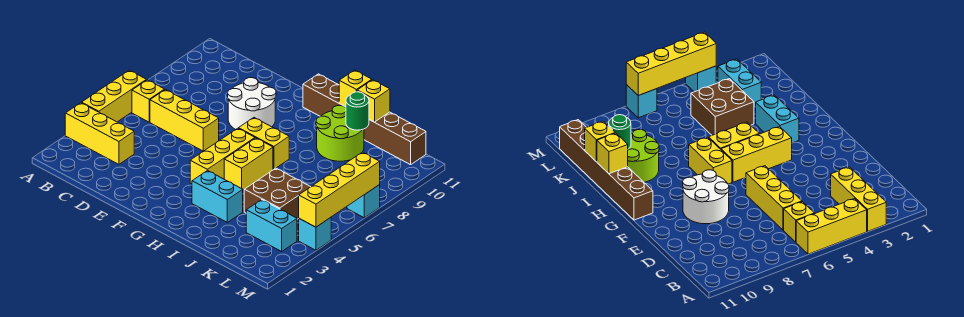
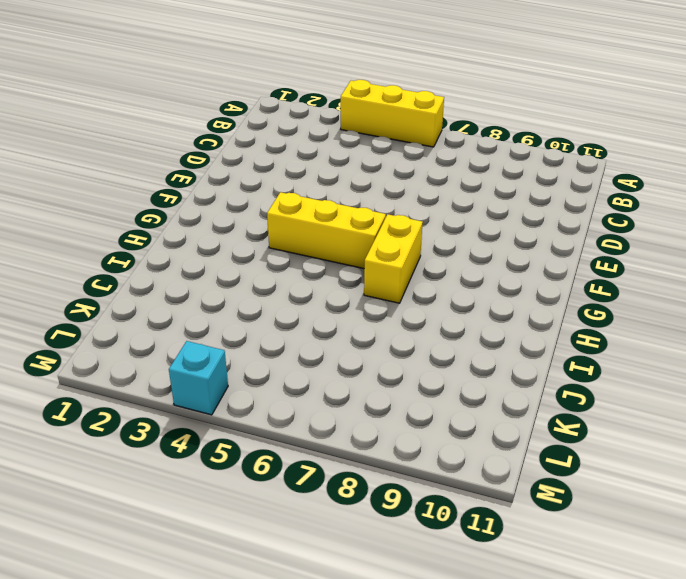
none -> yellow brick A3:C3 level 1
none -> yellow brick B6 level 1
none -> yellow brick C6:E6 level 1

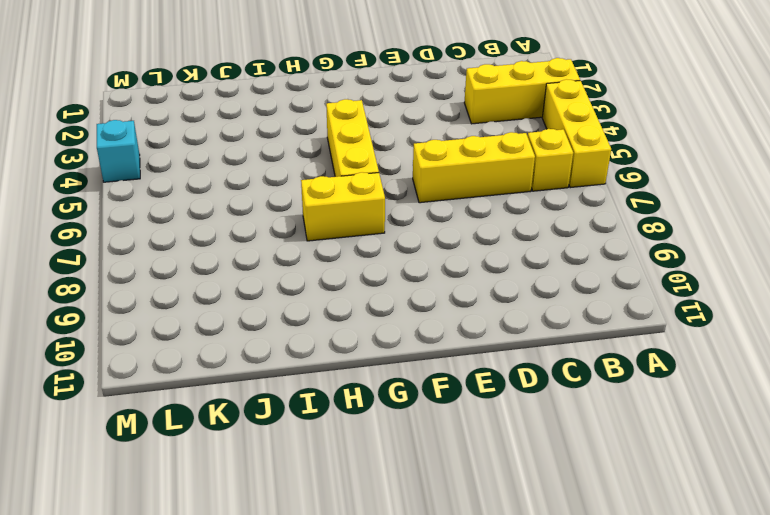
none -> white round brick E8:F9 level 1
none -> brown brick G11:L11 level 1
none -> cyan brick H3:I3 level 1

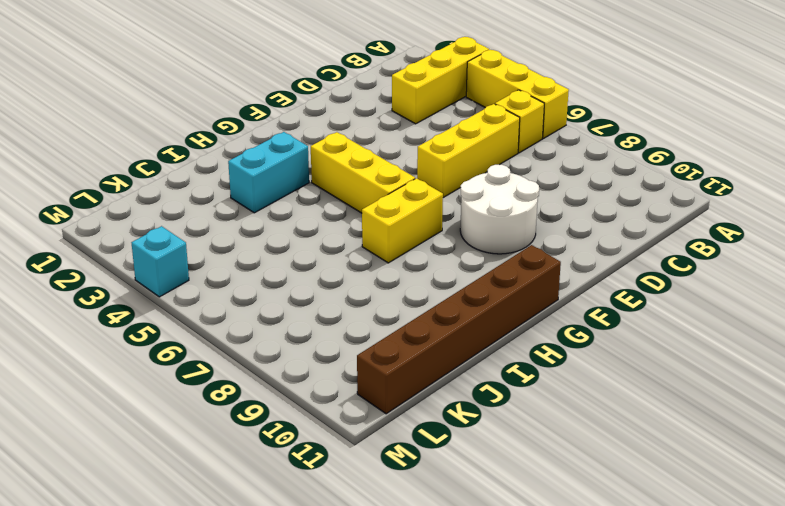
none -> yellow brick H5:H6 level 1
none -> lime round brick I9:J10 level 1
none -> brown brick J4:K5 level 1

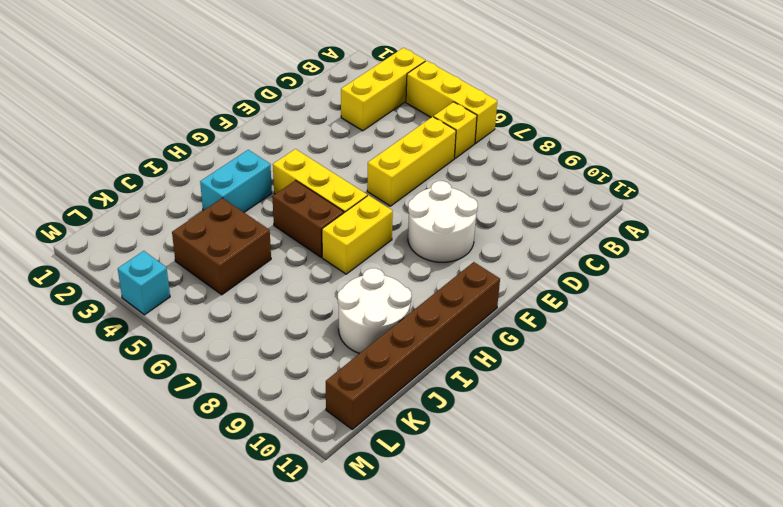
brown brick H5:H6 level 1 -> yellow brick H5:H6 level 1
white round brick I9:J10 level 1 -> lime round brick I9:J10 level 1
none -> cyan brick K3:L3 level 1
none -> cyan brick M7 level 1
none -> yellow brick I11 level 2

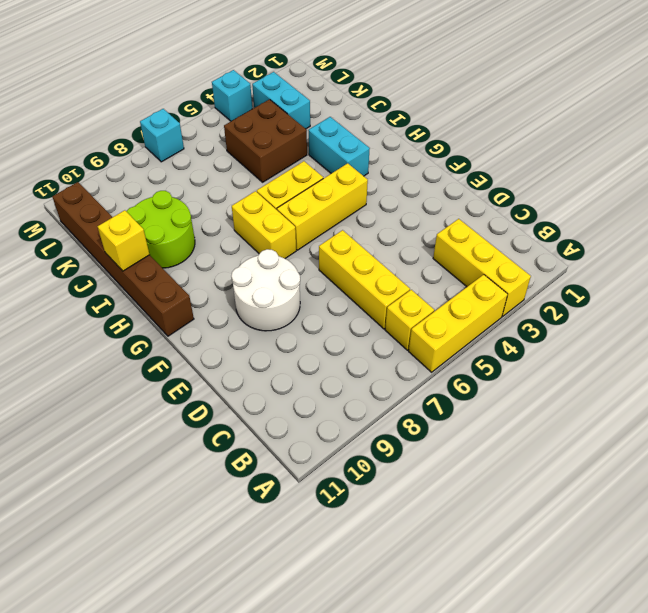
none -> green round brick J10 level 2
none -> yellow brick J11 level 2
none -> yellow brick M4:M7 level 2

